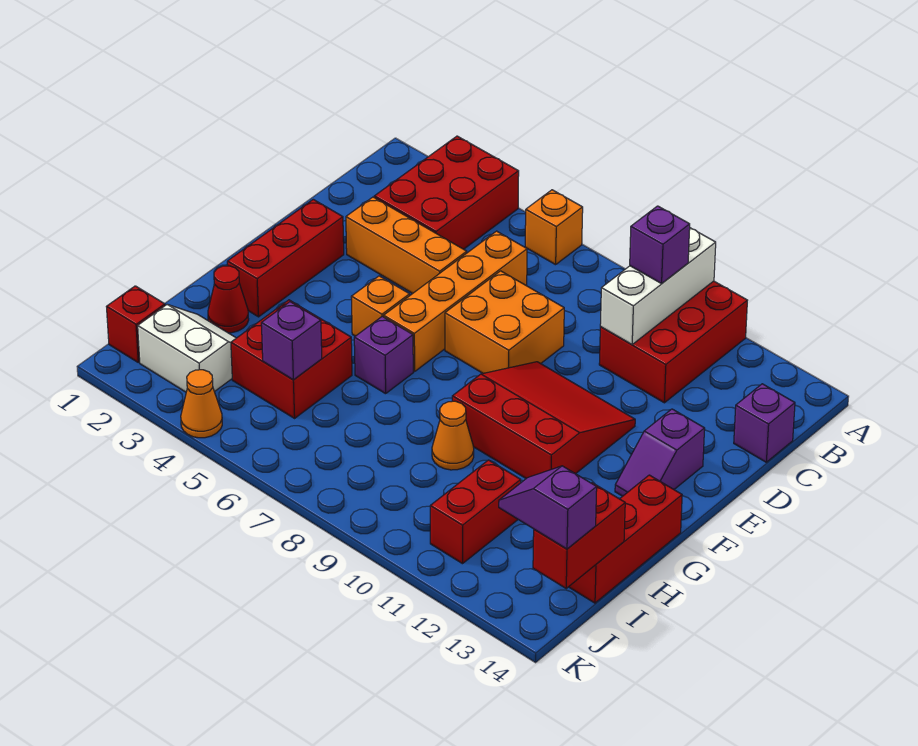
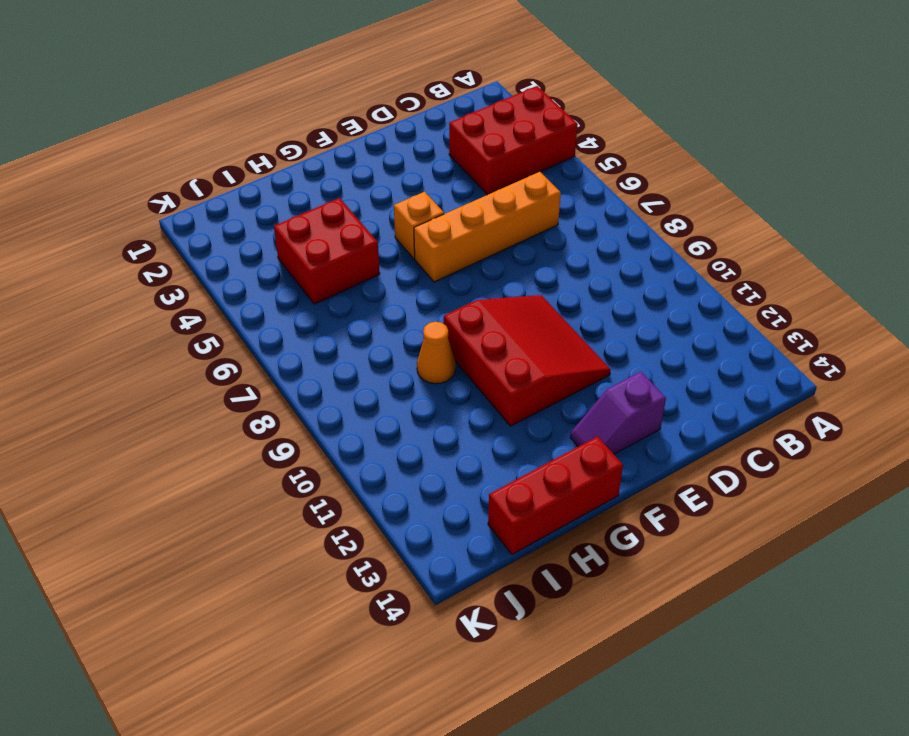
none -> orange brick A6 level 1
none -> red brick A10:C11 level 1
none -> purple brick C14 level 1

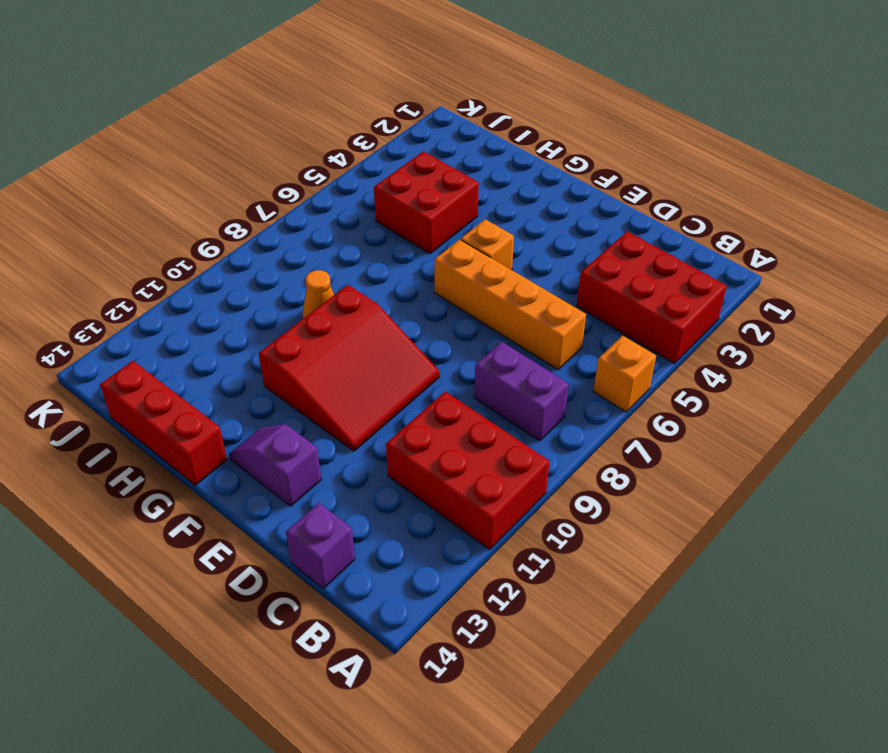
purple brick B8:C8 level 1 -> none
none -> orange brick D3:D5 level 1
none -> orange brick D7:E8 level 1
none -> red brick E2:G2 level 1

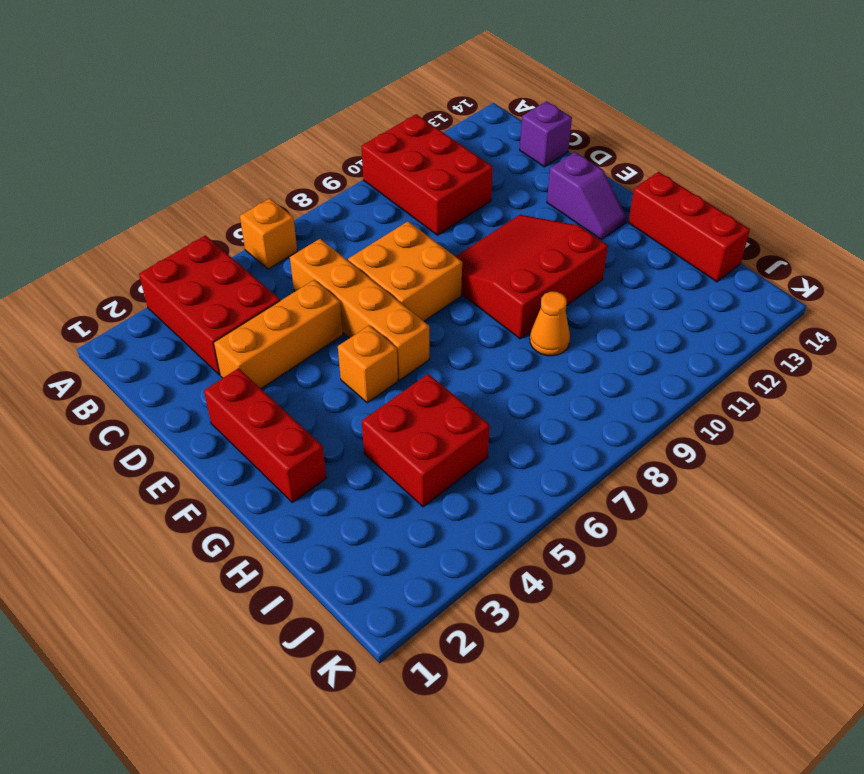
none -> purple brick G6 level 1
none -> red cone H2 level 1
none -> white slope I2:J3 level 1 top J

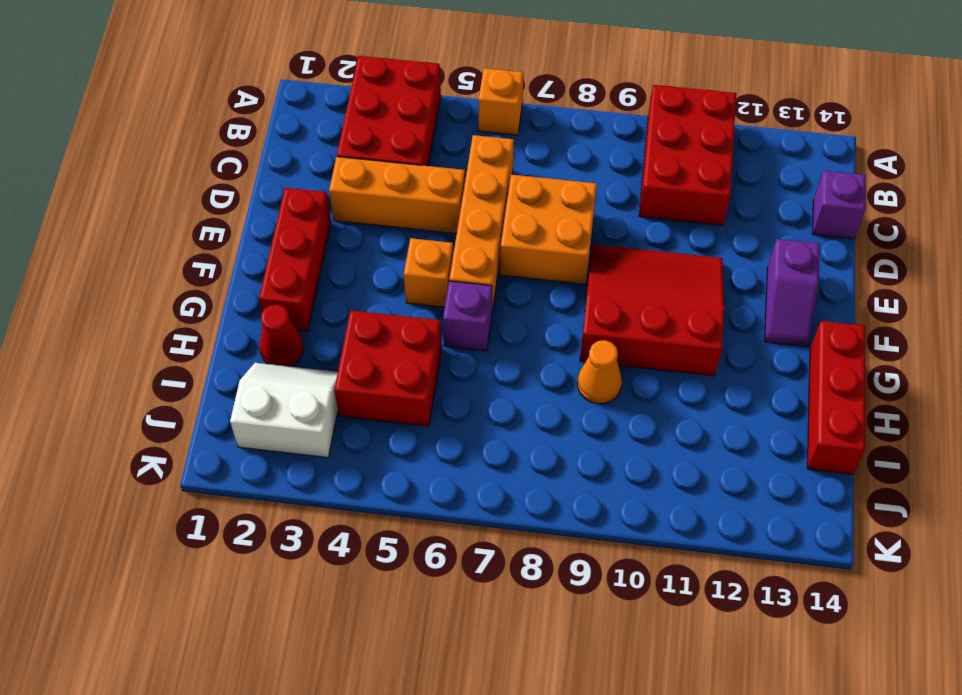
none -> red brick I11:J11 level 1
none -> red brick J1 level 1
none -> orange cone K4 level 1

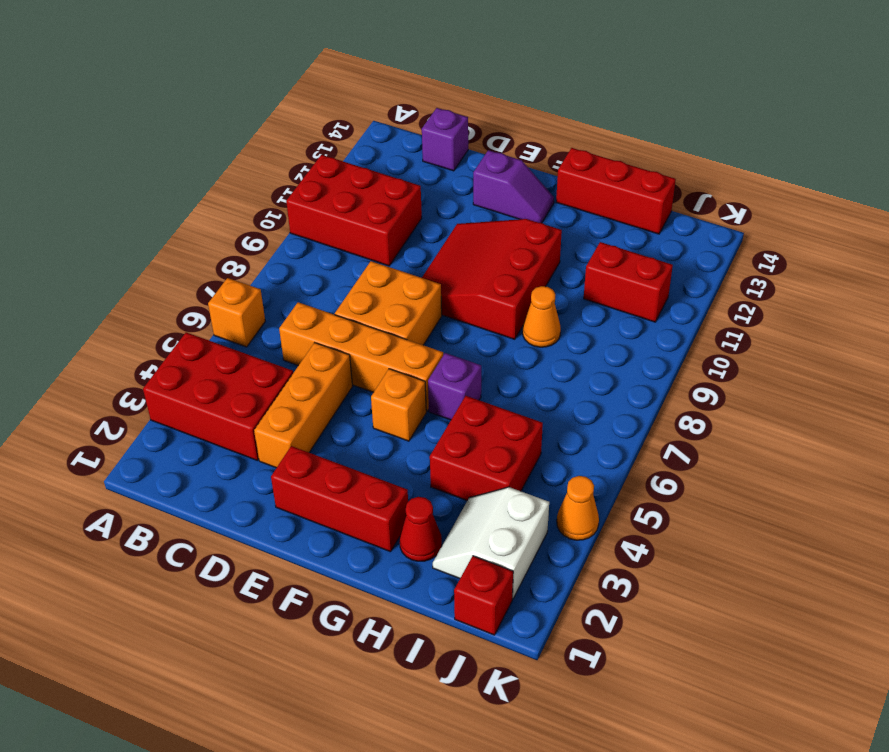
none -> white brick A10:C10 level 2
none -> purple brick I5 level 2
none -> red brick I14:J14 level 2

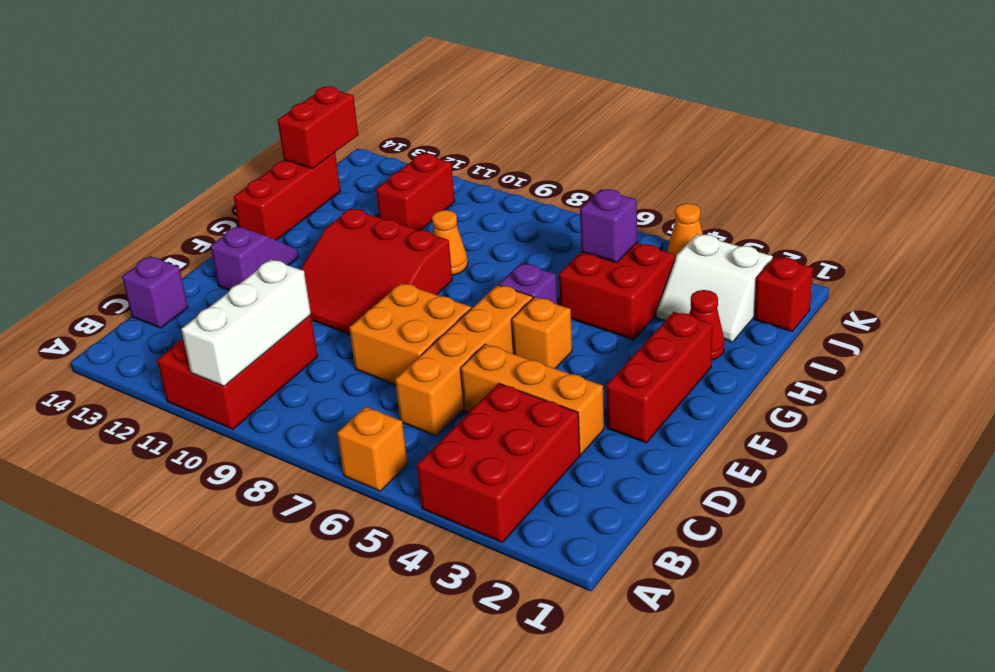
none -> purple brick B10 level 3
none -> purple slope J13:J14 level 3 top 14

